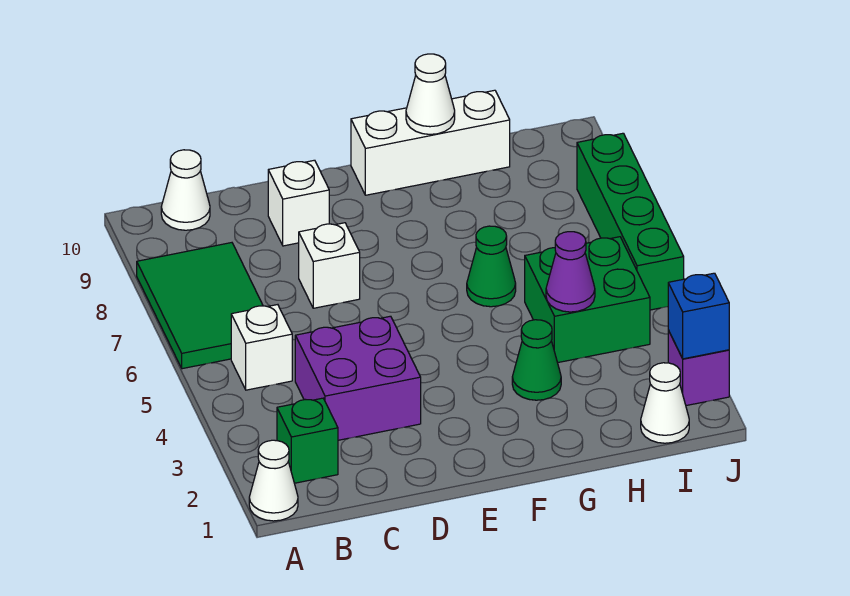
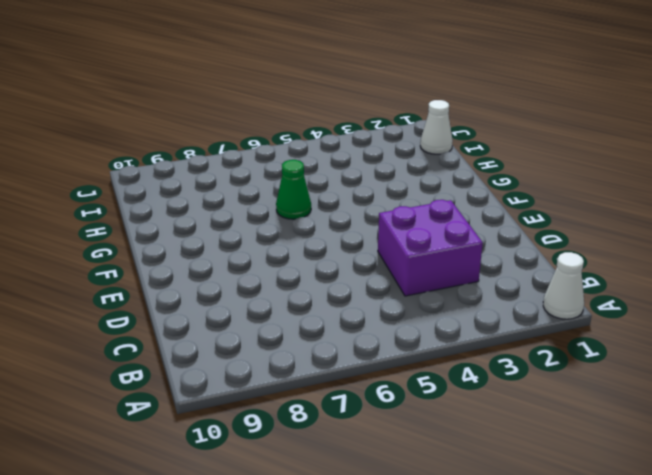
none -> green tile A6:B8 level 1
none -> green brick B2 level 1
none -> white brick B5 level 1

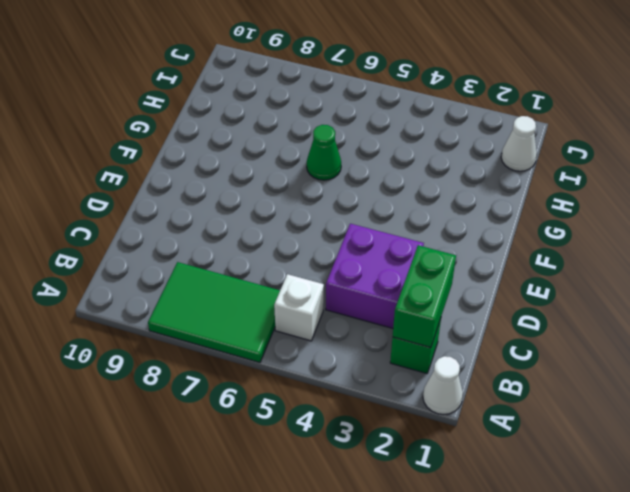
green brick B2:C2 level 2 -> none
none -> white cone B10 level 1
none -> white brick D7 level 1
none -> white brick D9 level 1

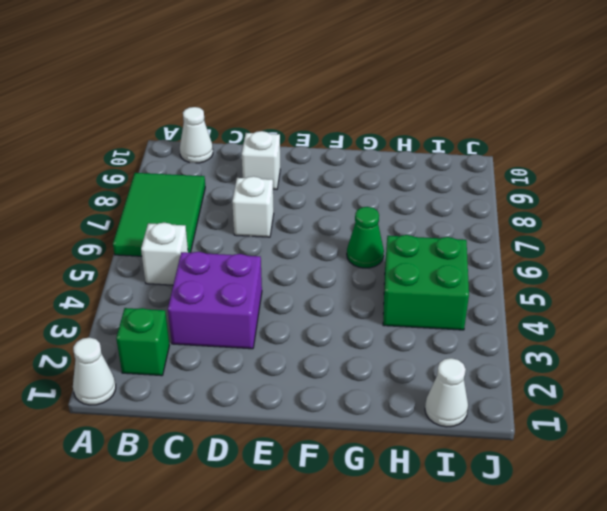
none -> white brick F10:H10 level 1
none -> green cone G3 level 1
none -> purple brick J2 level 1

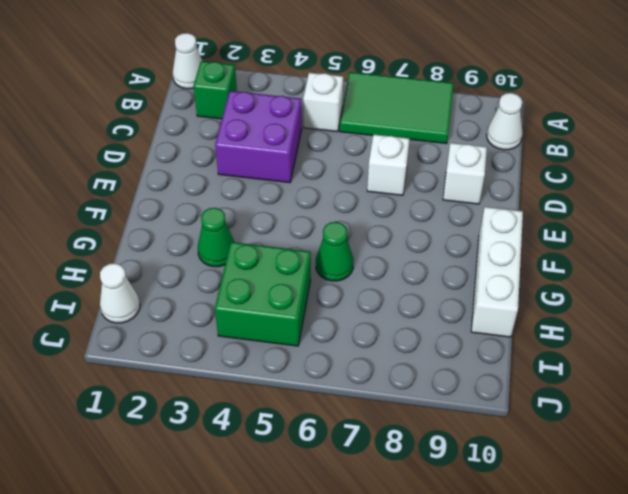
none -> purple brick J2 level 1
none -> green brick J5:J8 level 1
none -> white cone G10 level 2

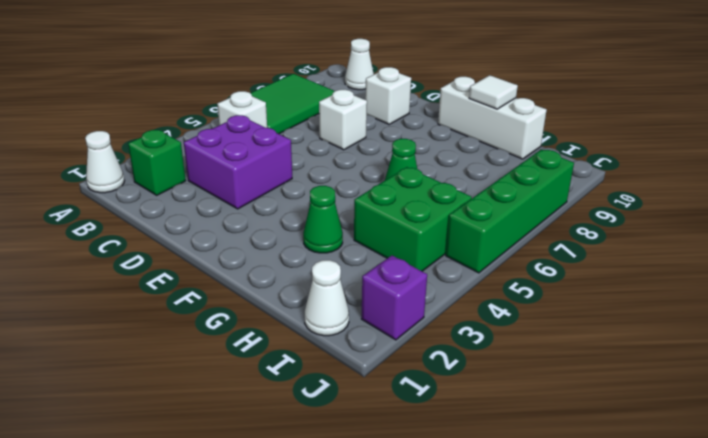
white tile G10 level 2 -> white cone G10 level 2
none -> purple cone H4 level 2
none -> blue brick J2 level 2

